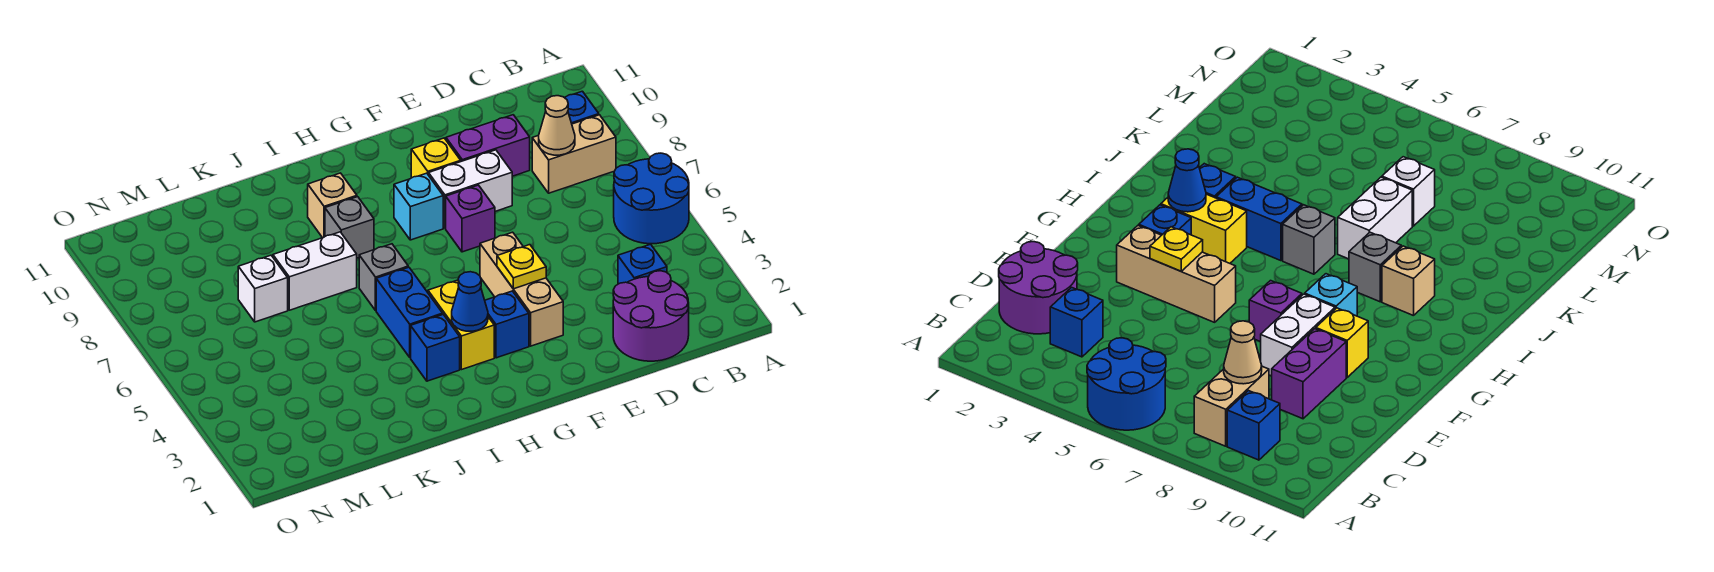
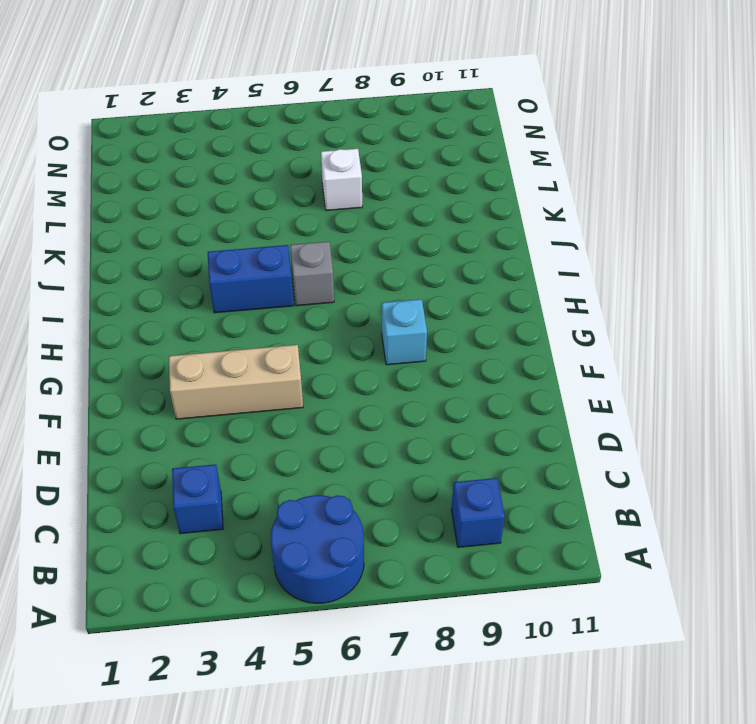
none -> tan brick B8:C8 level 1
none -> purple round brick C1:D2 level 1
none -> purple brick D9:E9 level 1

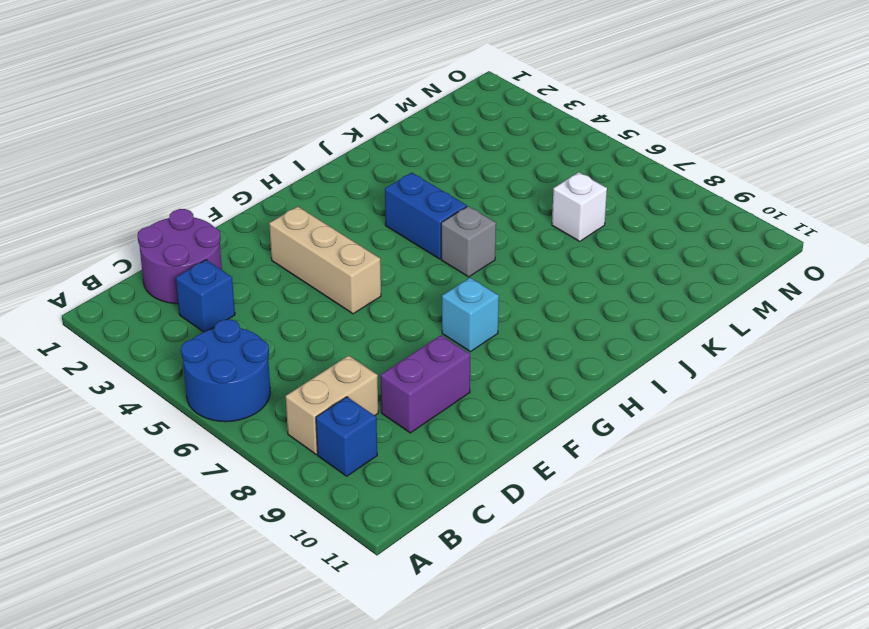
none -> white brick E8:F8 level 1
none -> purple brick F7 level 1
none -> yellow brick F9 level 1

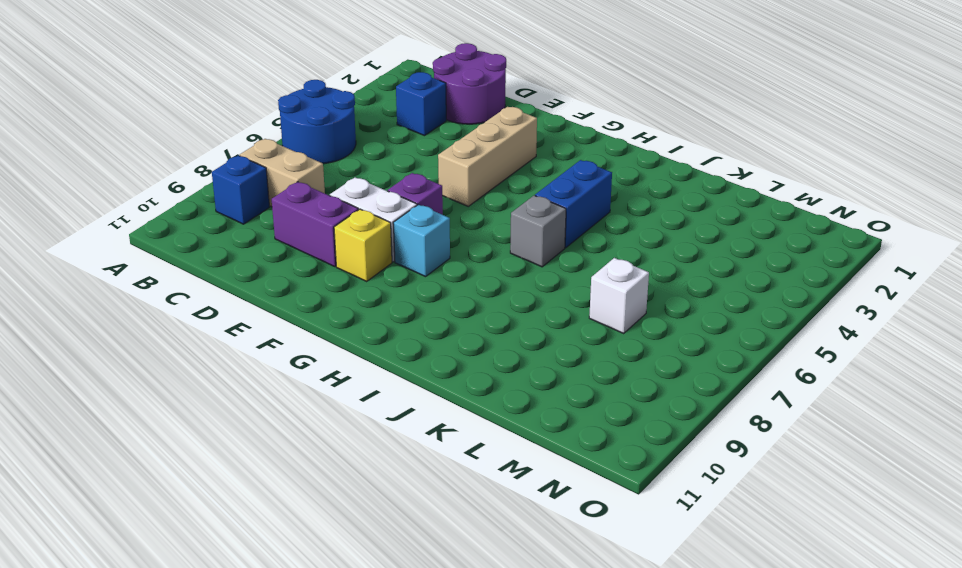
none -> blue brick G3 level 1
none -> yellow brick H3:H4 level 1
none -> blue brick I3 level 1

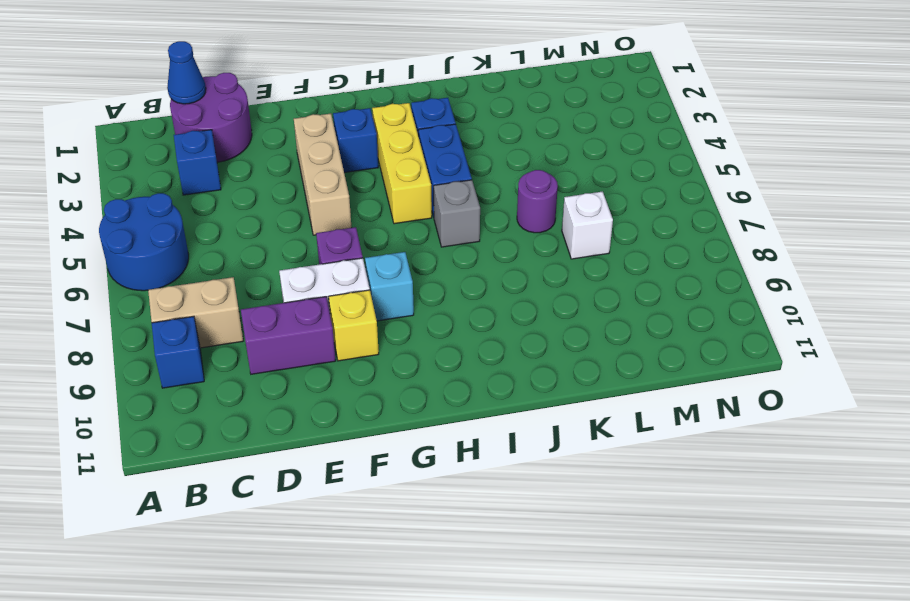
blue cone C1 level 2 -> blue cone H3 level 2
yellow brick H3:H5 level 1 -> yellow brick H3:H4 level 1
purple round brick K6 level 1 -> none
none -> grey brick I8 level 1
none -> tan brick I9 level 1
none -> white brick J7:K7 level 1

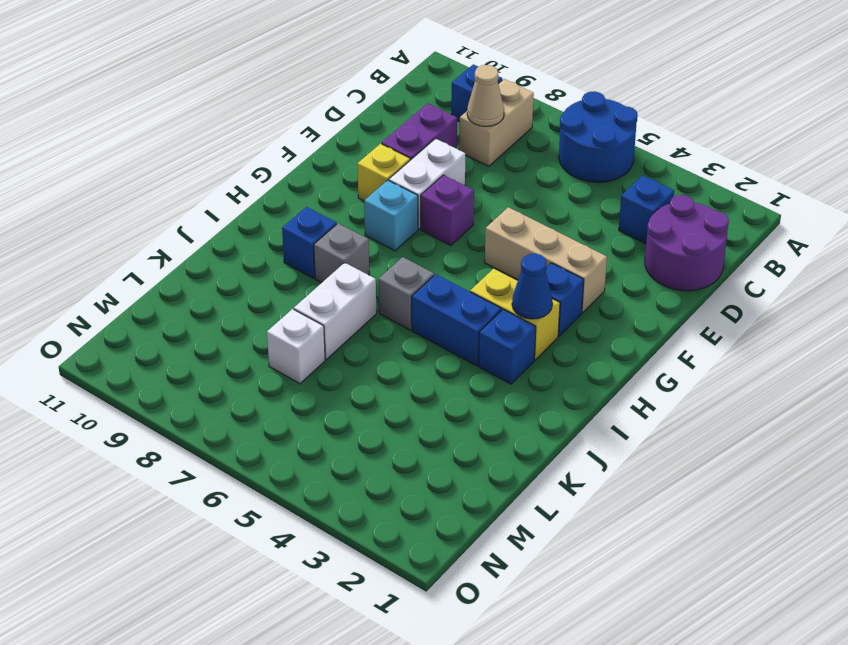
blue brick I9 level 1 -> tan brick I9 level 1
none -> yellow plate F4 level 2

